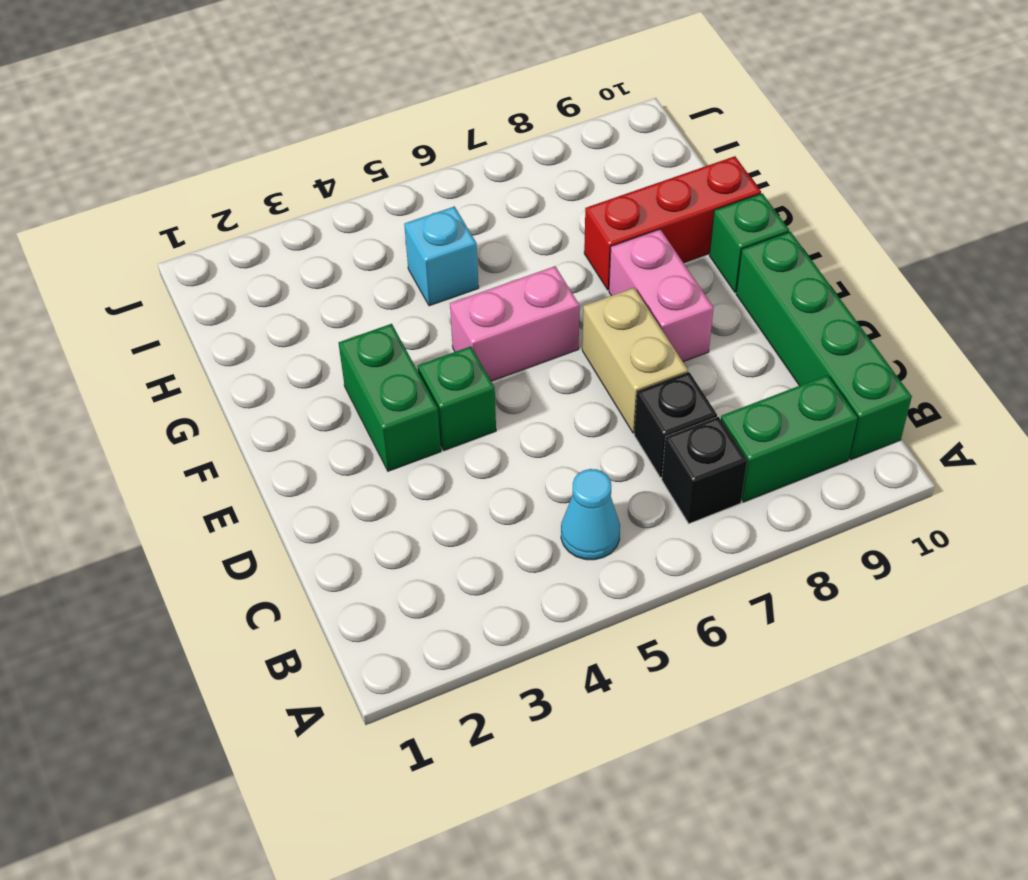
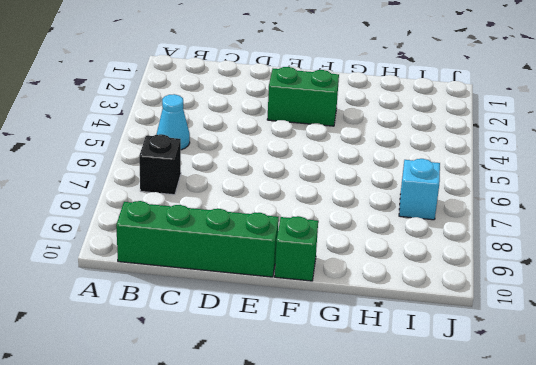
cyan brick I7 level 1 -> cyan brick H5 level 1
none -> green brick B8:B9 level 1
none -> black brick C7 level 1
none -> tan brick D7:E7 level 1

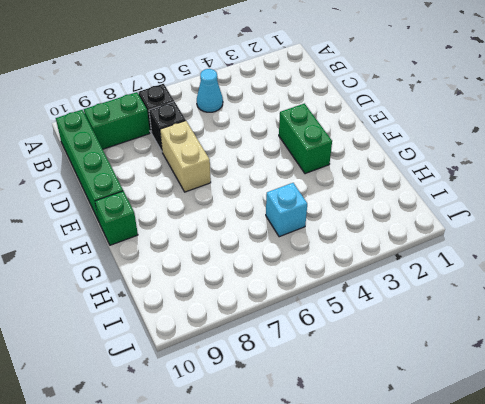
none -> green brick E4 level 1
none -> pink brick E8:F8 level 1
none -> pink brick F5:F6 level 1

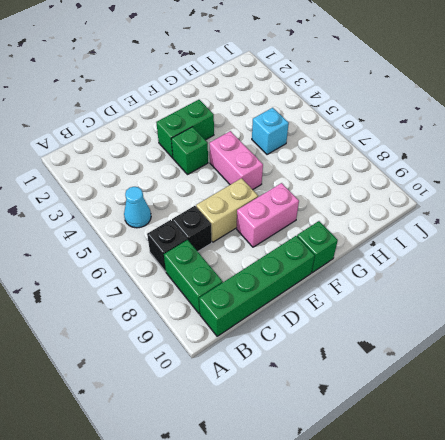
none -> red brick G8:G10 level 1

